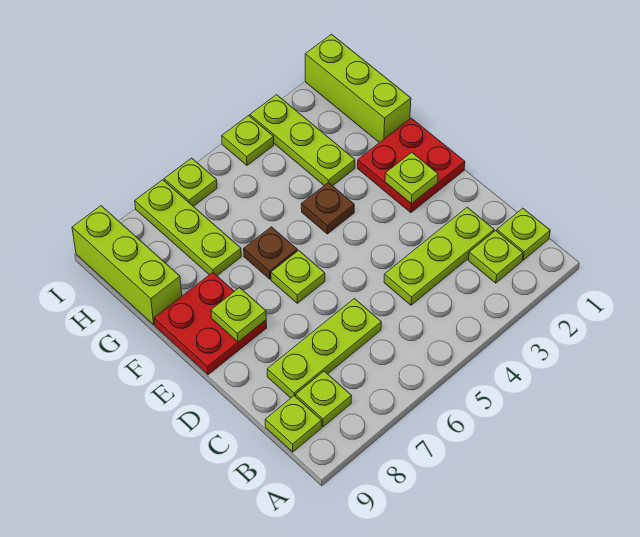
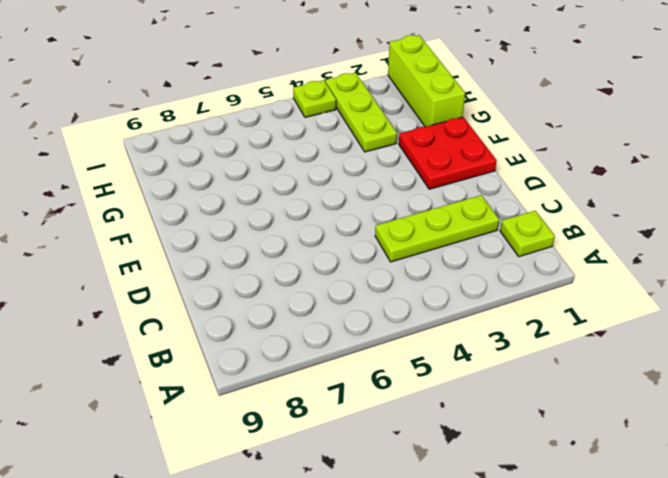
none -> lime plate B2 level 1
none -> lime plate B8 level 1
none -> lime plate B9 level 1

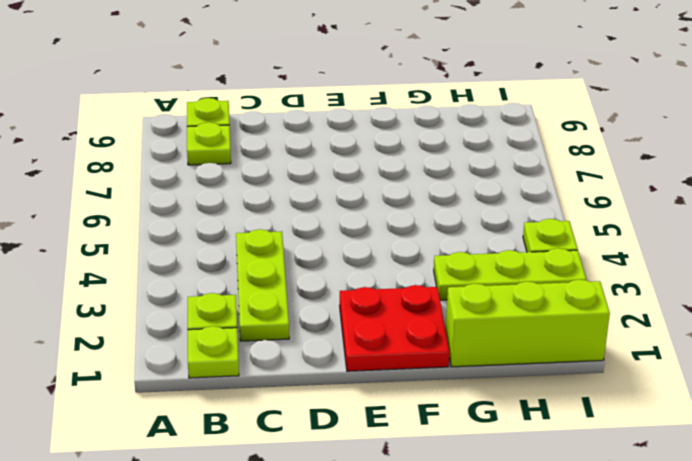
none -> lime plate C6:C8 level 1
none -> lime plate E6 level 1
none -> red plate E8:F9 level 1

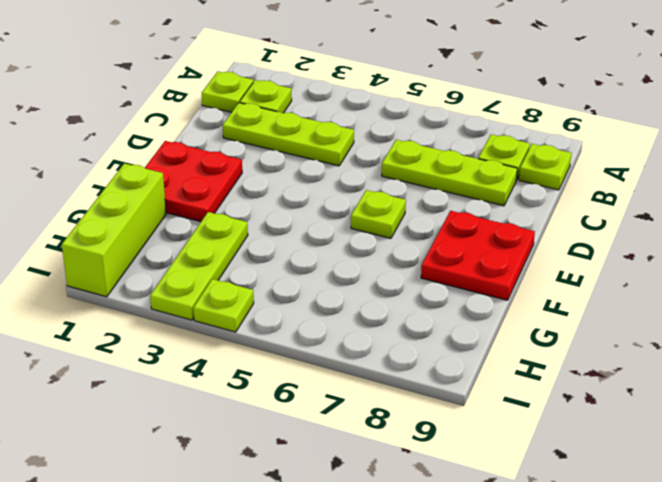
none -> brown plate F4 level 1
none -> brown plate F6 level 1
none -> lime plate G7:I7 level 1

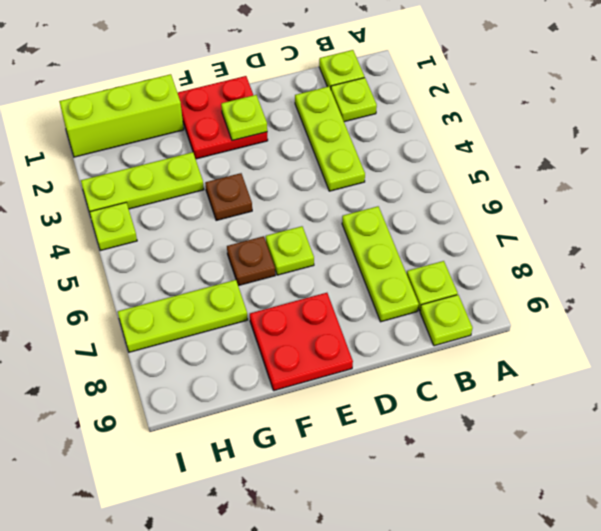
none -> lime brick G9:I9 level 1
none -> lime plate I6 level 1
none -> lime plate E8 level 2

